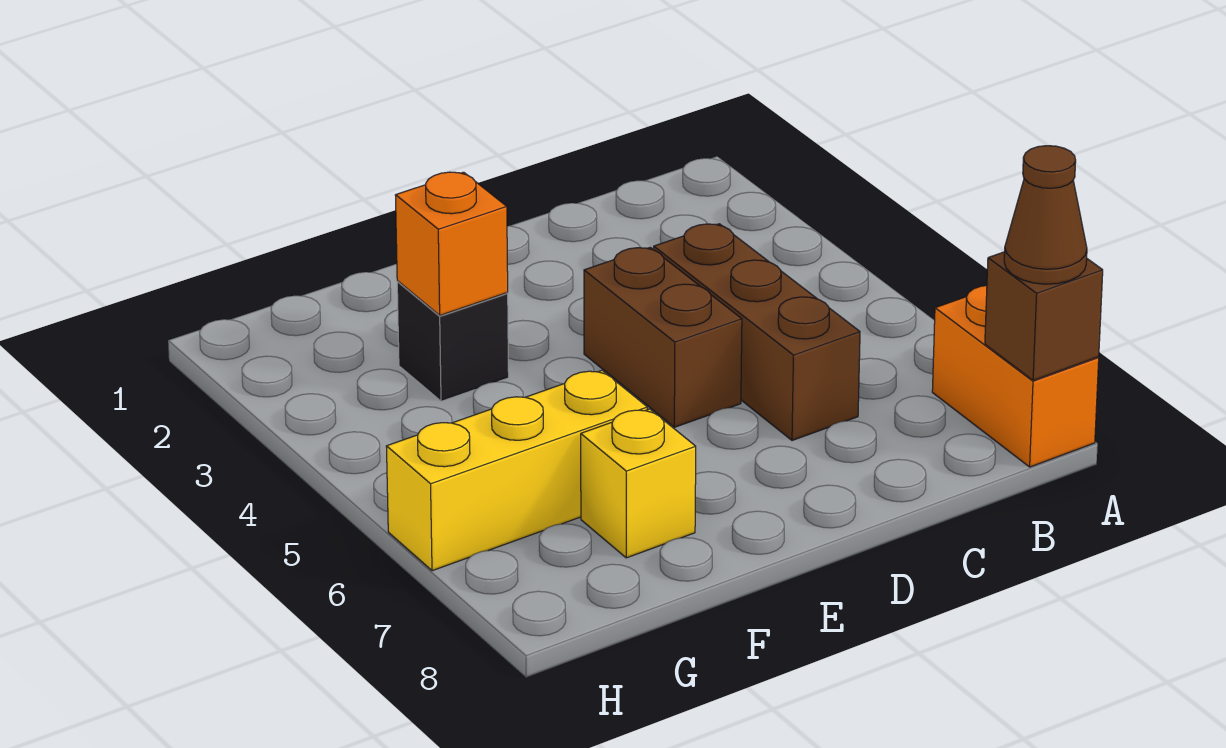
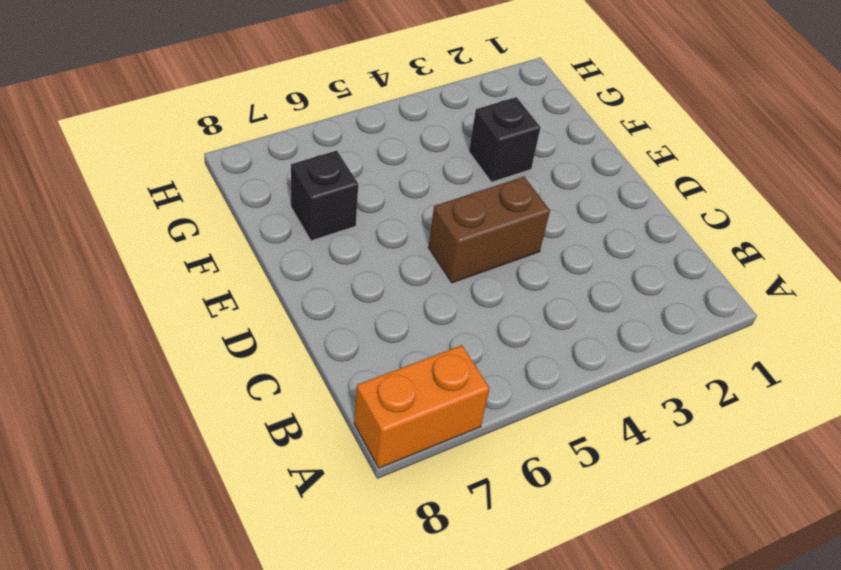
black brick F7 level 1 -> yellow brick F7 level 1
none -> brown brick C4:C6 level 1
none -> yellow brick F6:H6 level 1

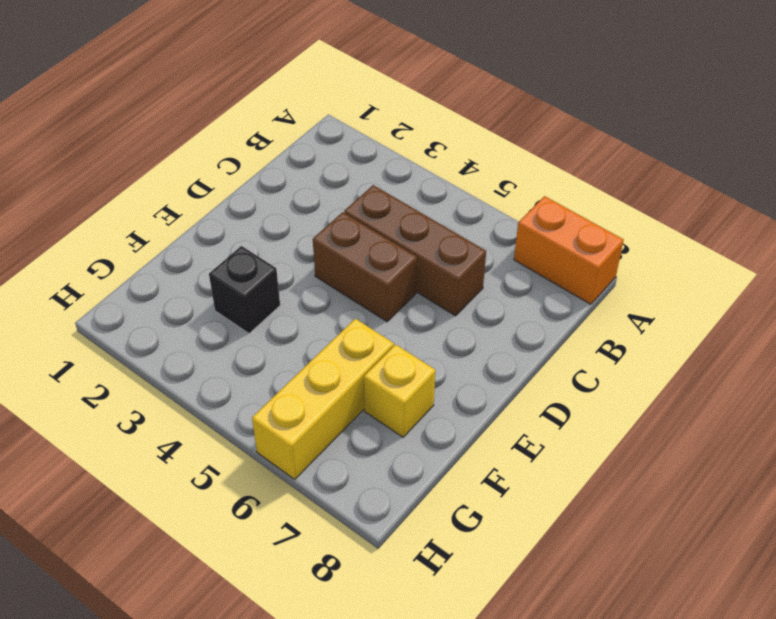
none -> brown brick A8 level 2
none -> orange brick F3 level 2

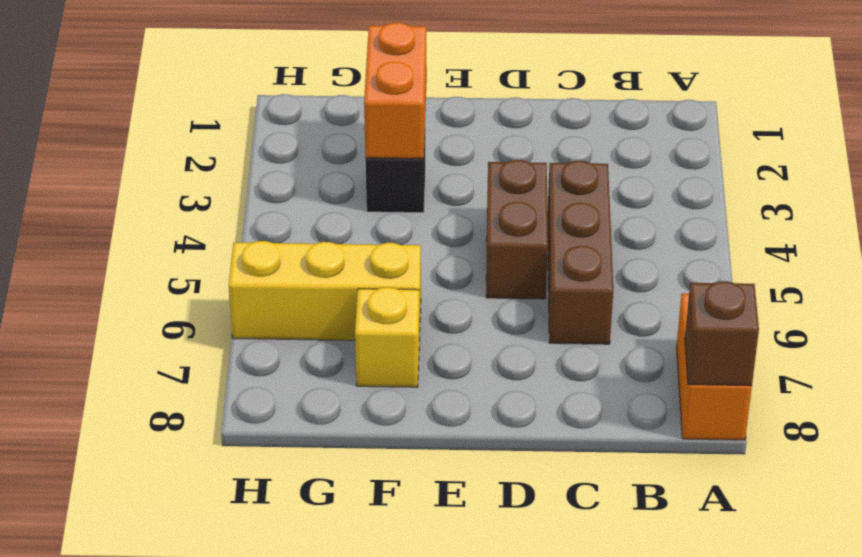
orange brick F2:F3 level 2 -> orange brick F3 level 2
none -> brown cone A8 level 3

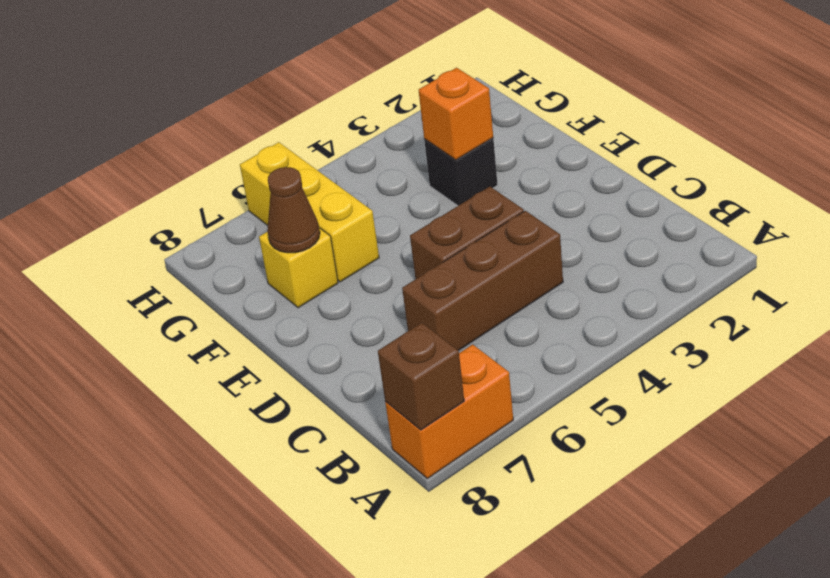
brown cone F7 level 2 -> brown cone A8 level 3

